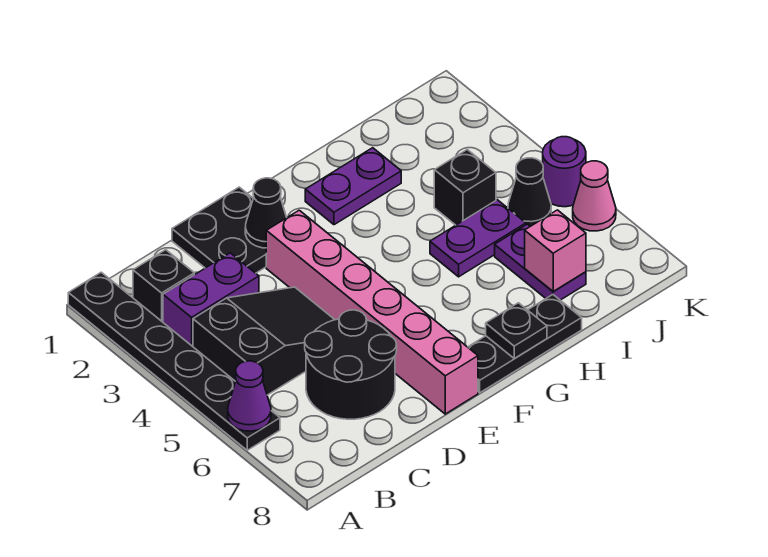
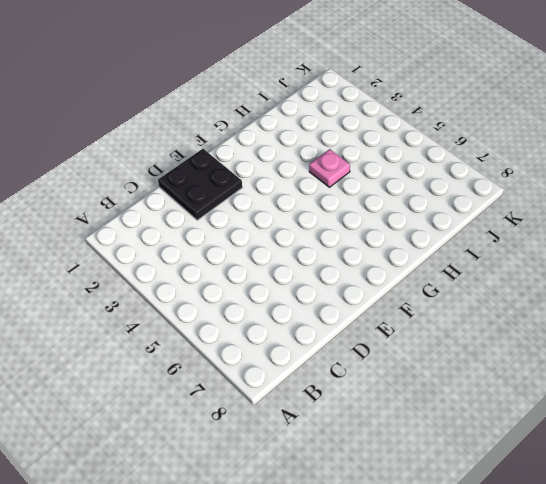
pink plate H4 level 1 -> none
none -> black plate A1:A6 level 1
none -> black brick B2 level 1
none -> purple brick B3:C3 level 1

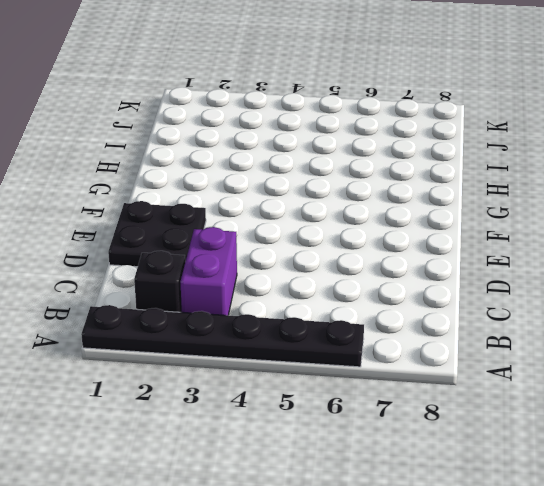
none -> black slope B4:D5 level 1 top B
none -> black round brick C6:D7 level 1
none -> pink brick E3:E8 level 1

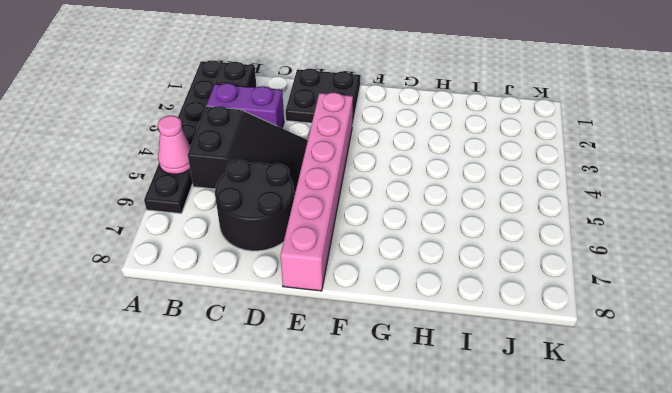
pink cone A5 level 2 -> pink cone K6 level 1
none -> black plate F8:H8 level 1
none -> purple plate G2:H2 level 1
none -> purple plate H5:I5 level 1

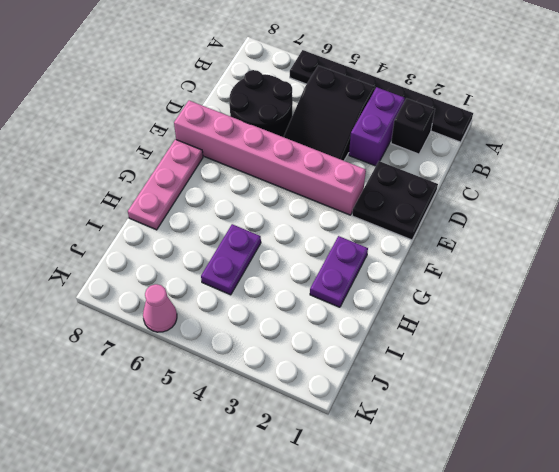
pink plate F8:H8 level 1 -> black plate F8:H8 level 1
none -> black brick I4 level 1
none -> purple plate I6:I7 level 1
none -> black cone J5 level 1

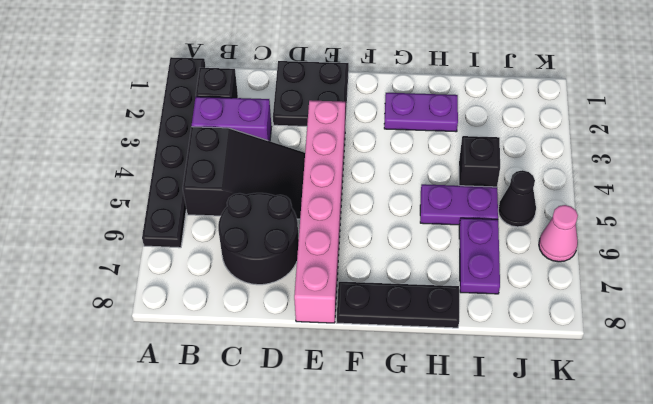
none -> purple round brick K5 level 1
none -> purple cone A6 level 2
none -> black cone E2 level 2

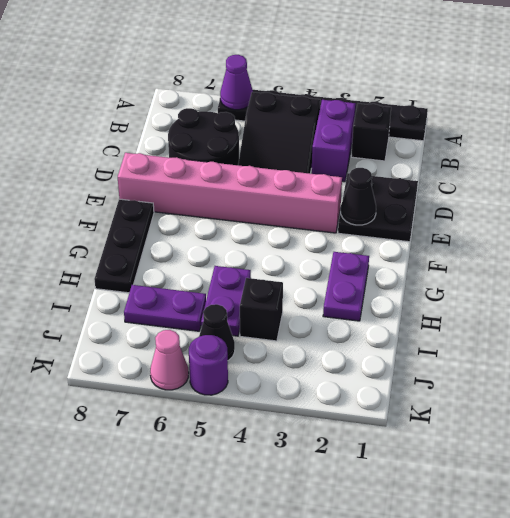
none -> black plate G8 level 2
none -> pink brick I7 level 2

